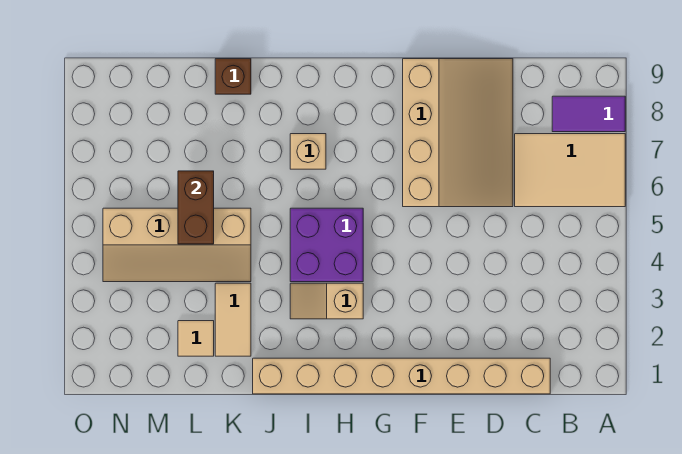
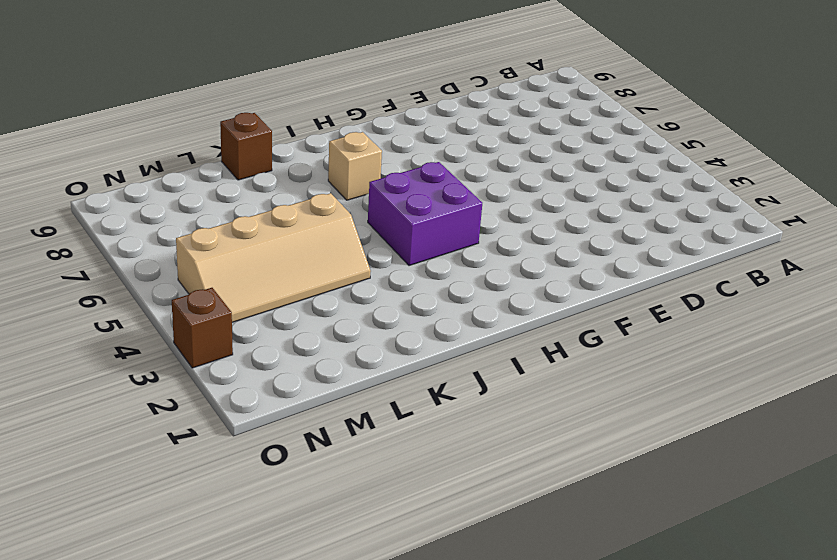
brown brick O3 level 1 -> none
none -> tan tile A6:C7 level 1
none -> purple tile A8:B8 level 1
none -> tan brick C1:J1 level 1

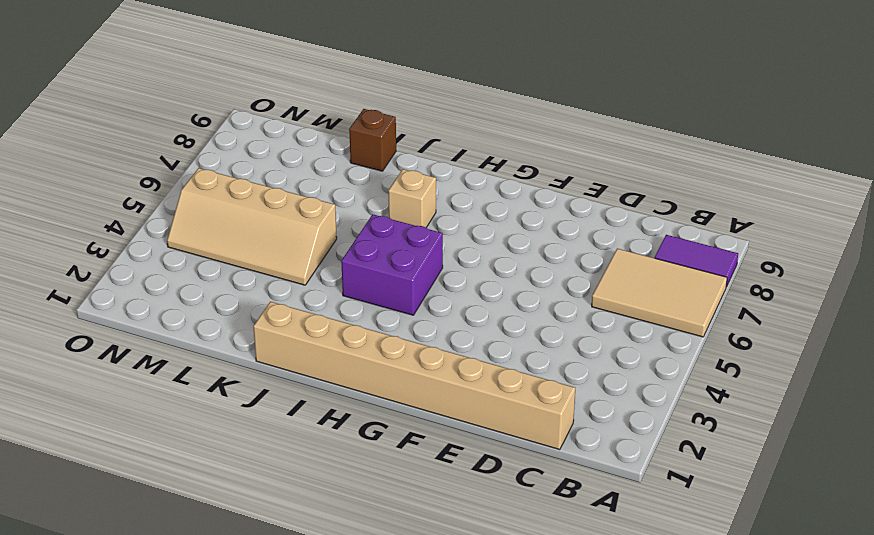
none -> tan slope D6:F9 level 1 top F
none -> tan slope H3:I3 level 1 top H
none -> tan tile K2:K3 level 1

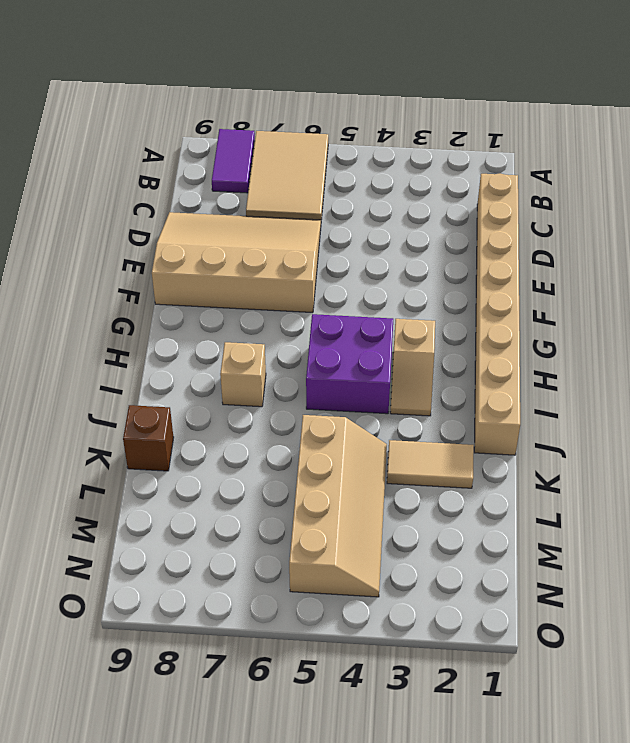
none -> tan tile L2 level 1
none -> brown brick L5:L6 level 2

